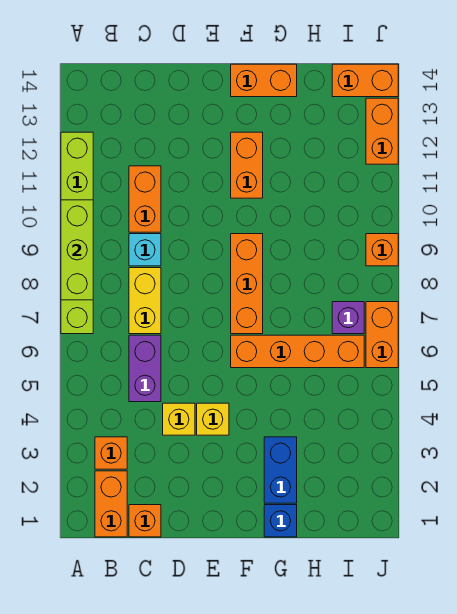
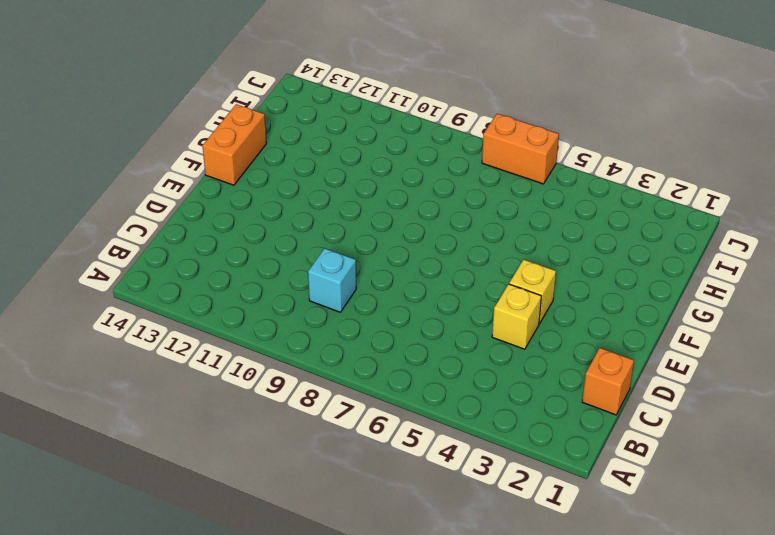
none -> lime brick A7:A12 level 1
none -> orange brick B1:B2 level 1
none -> orange brick B3 level 1

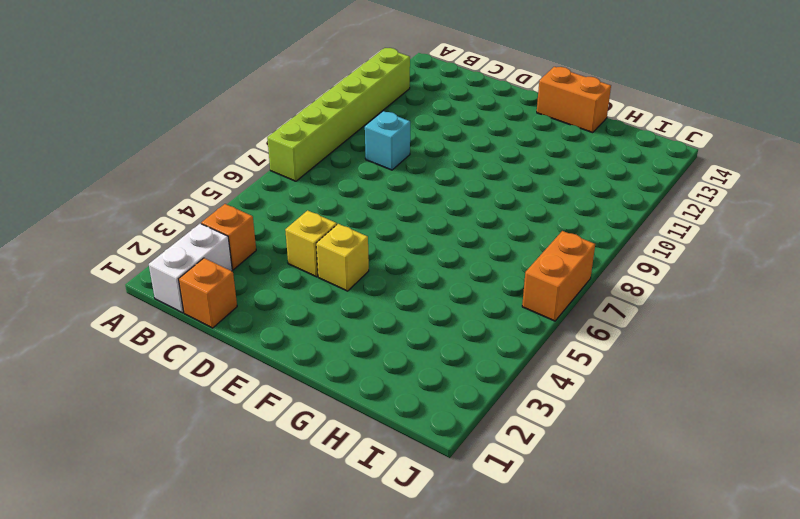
white brick B1:B2 level 1 -> orange brick B1:B2 level 1
none -> purple brick C5:C6 level 1
none -> yellow brick C7:C8 level 1
none -> orange brick C10:C11 level 1

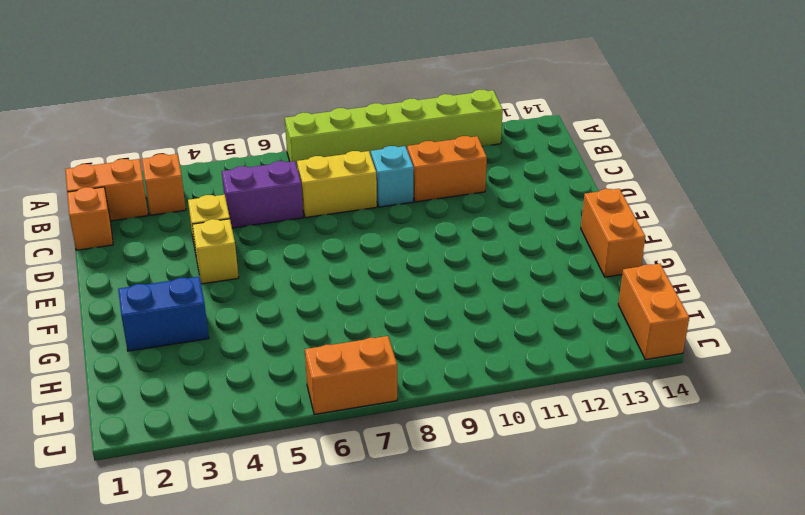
none -> orange brick F6:I6 level 1
none -> orange brick F7:F9 level 1
none -> orange brick F11:F12 level 1

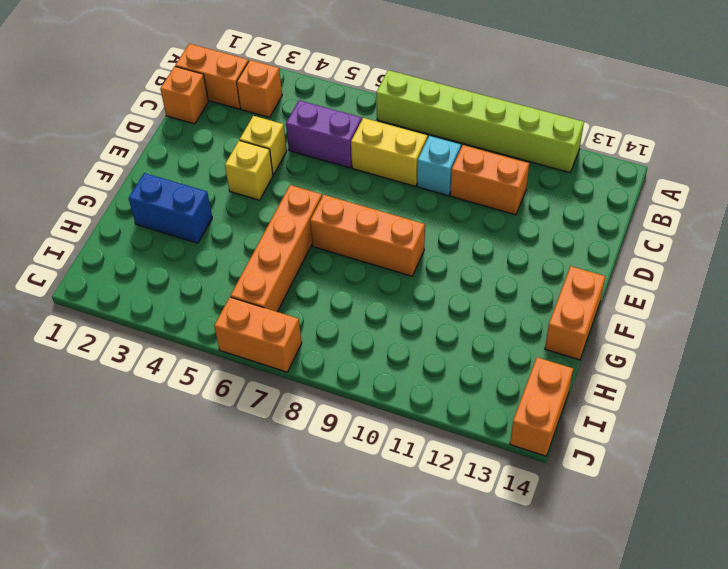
none -> orange brick F11:F12 level 1
none -> blue brick G1 level 1
none -> purple brick I7 level 1

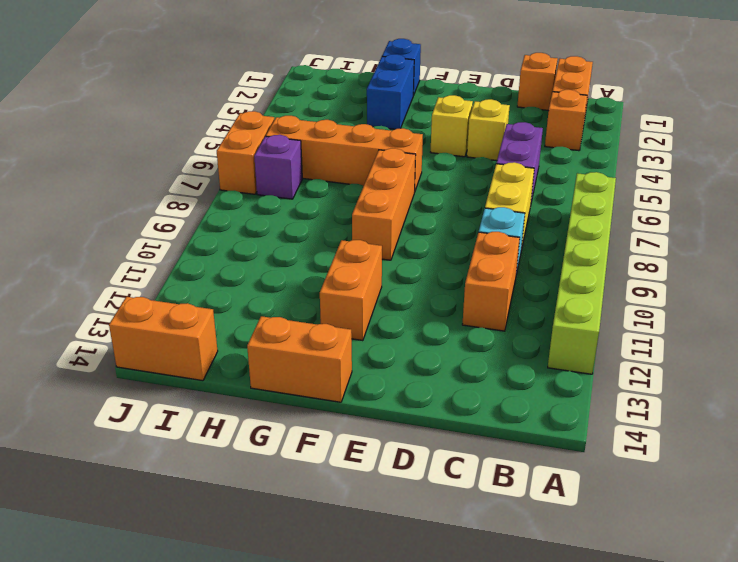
none -> orange brick J9 level 1
none -> orange brick J12:J13 level 1
none -> lime brick A8:A10 level 2

